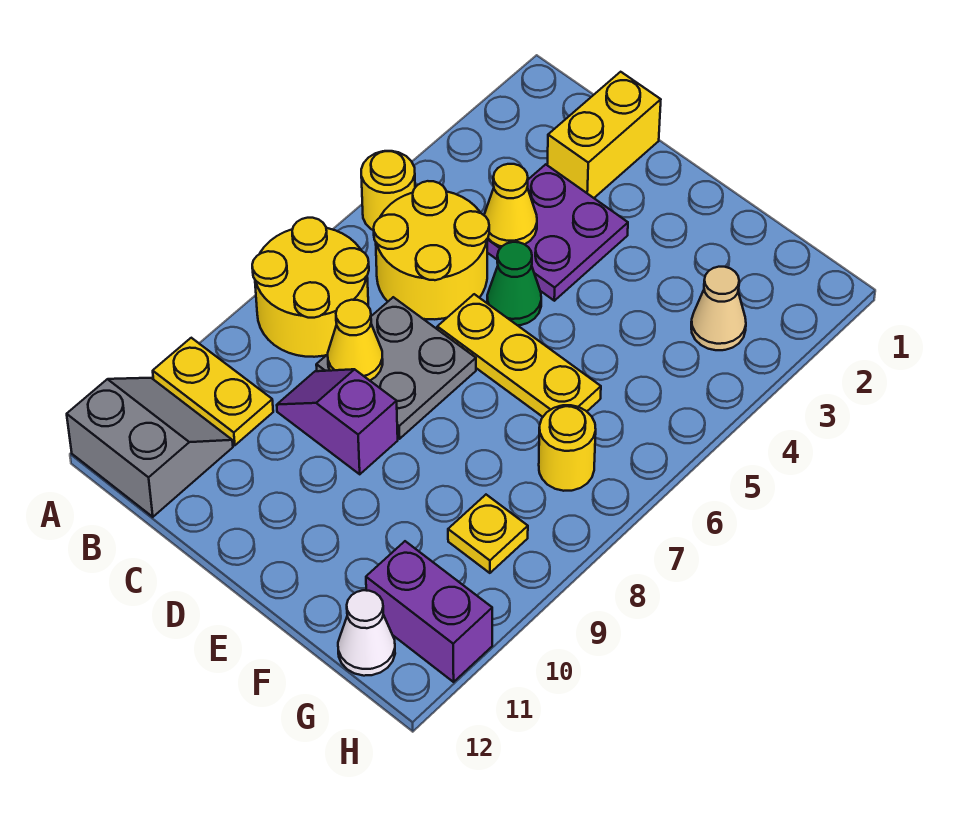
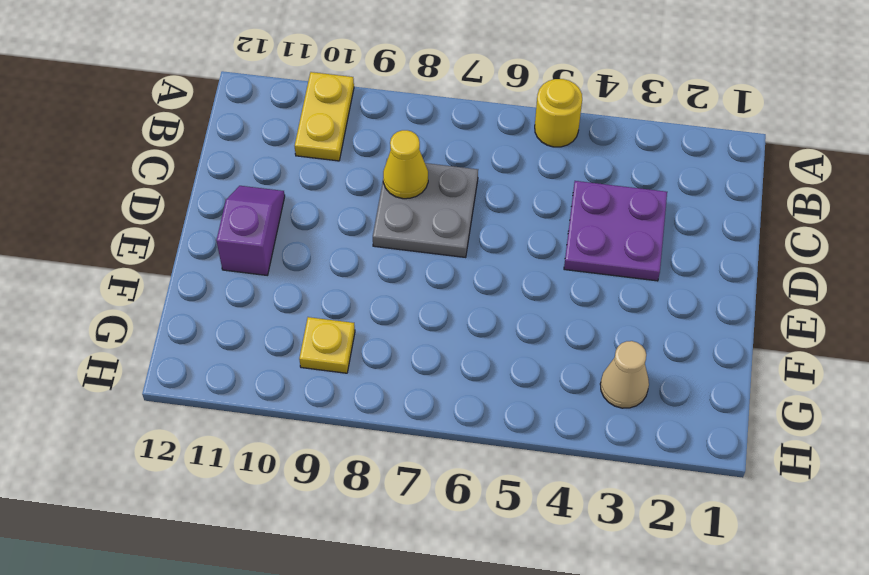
purple slope D11:E11 level 1 top E -> purple slope C9:D9 level 1 top D
none -> yellow round brick A7:B8 level 1
none -> grey slope A11:B12 level 1 top 12
none -> yellow round brick B5:C6 level 1

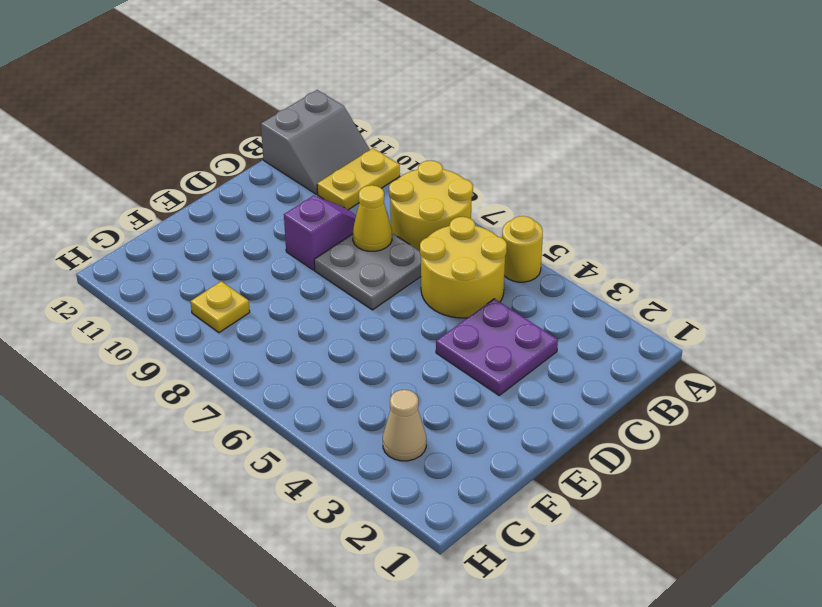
none -> yellow brick C1:C2 level 1
none -> green cone D5 level 1
none -> yellow plate D6:F6 level 1

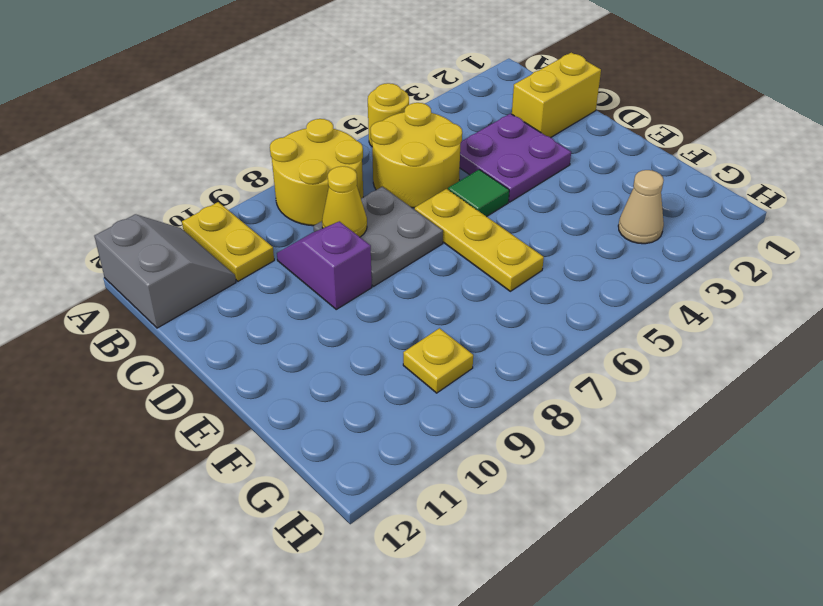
green tile D5 level 1 -> green cone D5 level 1
none -> yellow round brick G7 level 1
none -> purple brick G11:H11 level 1
none -> white cone G12 level 1

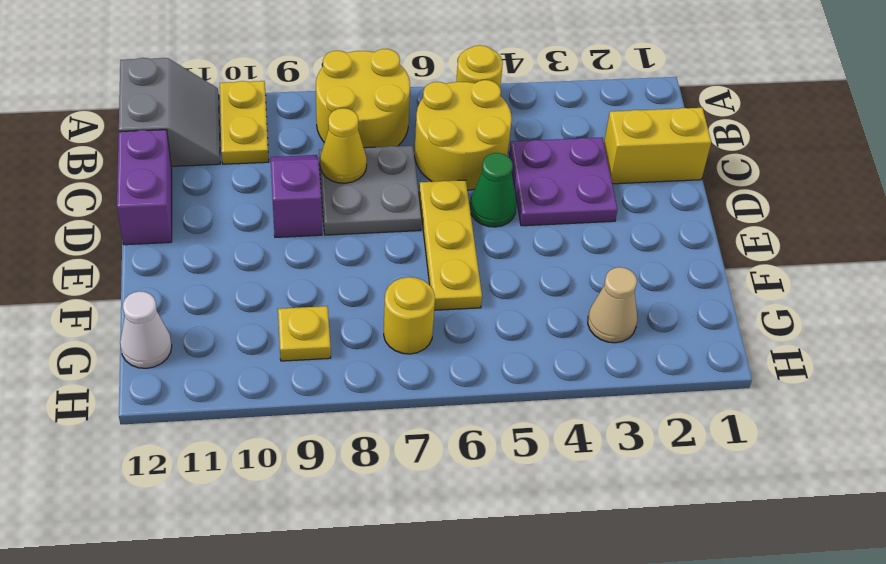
purple brick C12:D12 level 1 -> purple brick G11:H11 level 1
none -> yellow cone C4 level 2

